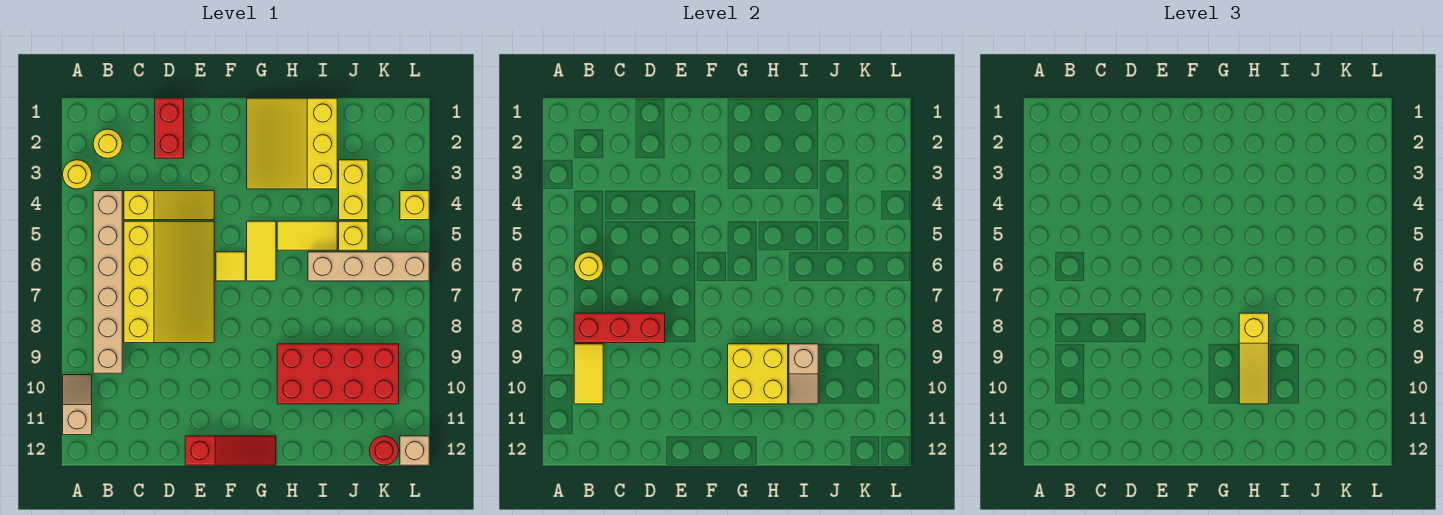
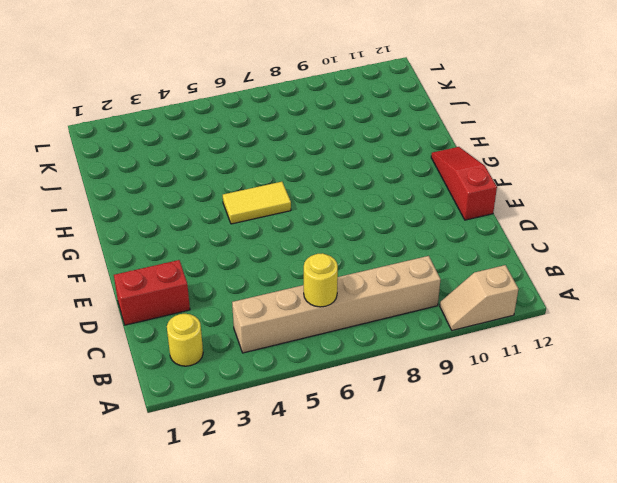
none -> yellow round brick A3 level 1
none -> yellow slope C4:E4 level 1 top C
none -> yellow slope C5:E8 level 1 top C

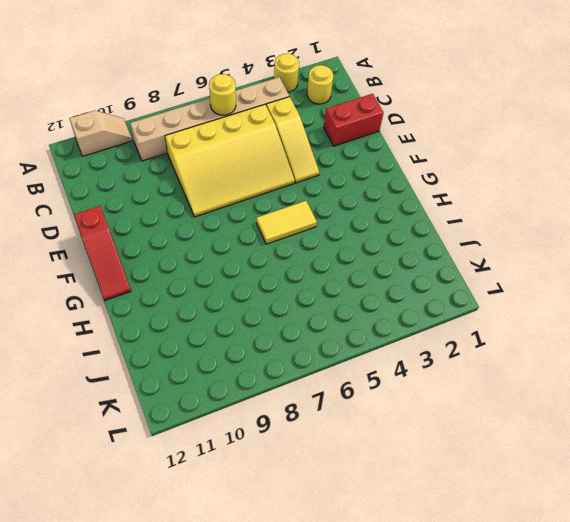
none -> yellow tile F6 level 1
none -> yellow slope G1:I3 level 1 top I
none -> yellow tile H5:I5 level 1

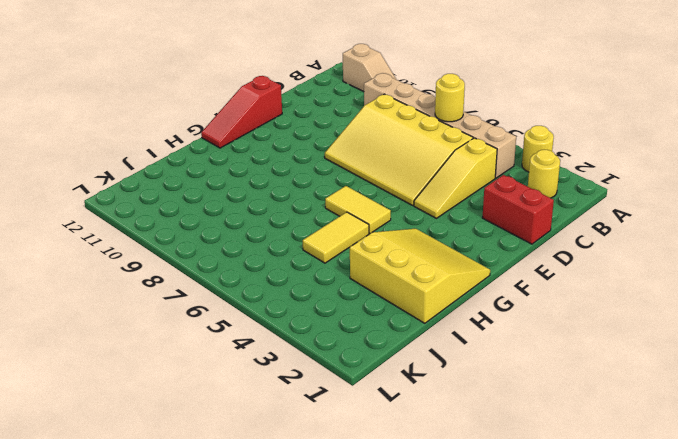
none -> yellow tile F6 level 1
none -> red brick H9:K10 level 1
none -> tan brick I6:L6 level 1

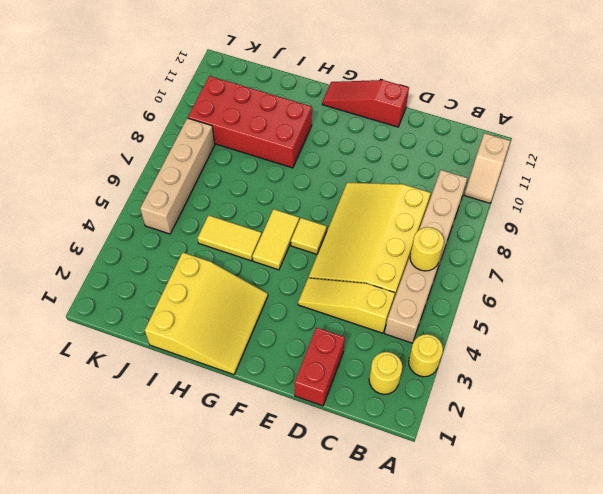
tan brick K5:K8 level 1 -> tan brick I6:L6 level 1
none -> yellow brick J3:J4 level 1
none -> yellow brick J5 level 1
none -> red round brick K12 level 1

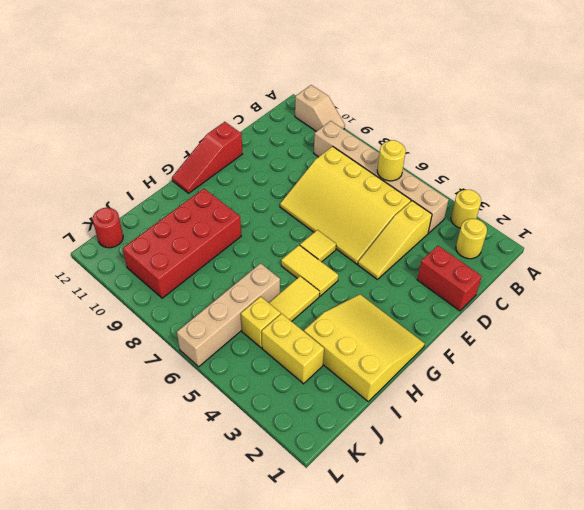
none -> yellow brick L4 level 1
none -> tan brick L12 level 1
none -> red brick B8:D8 level 2

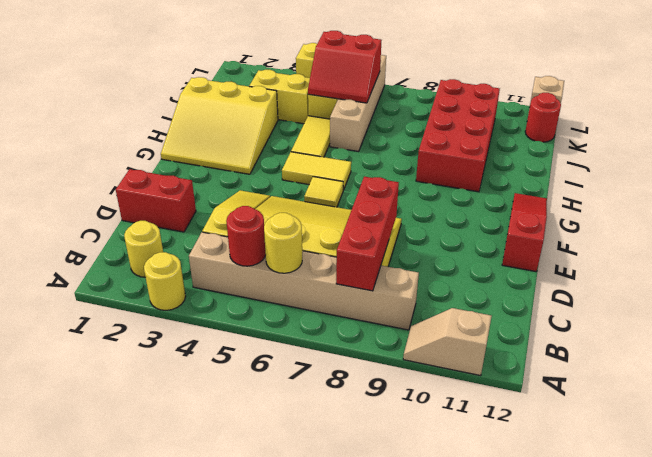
red round brick B5 level 2 -> none
red slope J5:K6 level 2 top K -> none
none -> yellow tile B9:B10 level 2
none -> yellow brick G9:H10 level 2
none -> tan slope I9:I10 level 2 top 9

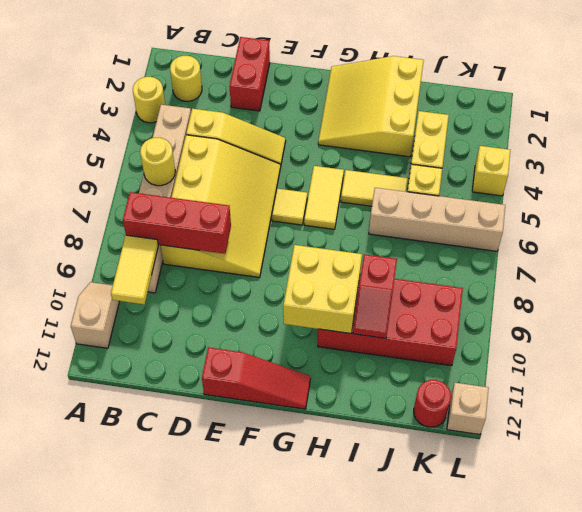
red slope I9:I10 level 2 top 9 -> tan slope I9:I10 level 2 top 9
none -> yellow slope H8:H10 level 3 top 8

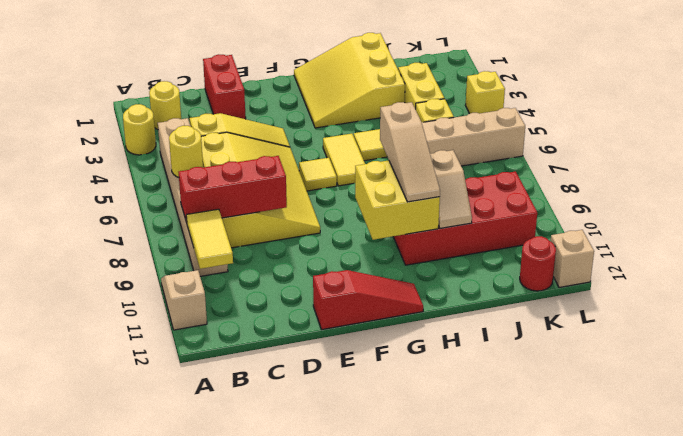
tan slope H8:H10 level 3 top 8 -> yellow slope H8:H10 level 3 top 8

